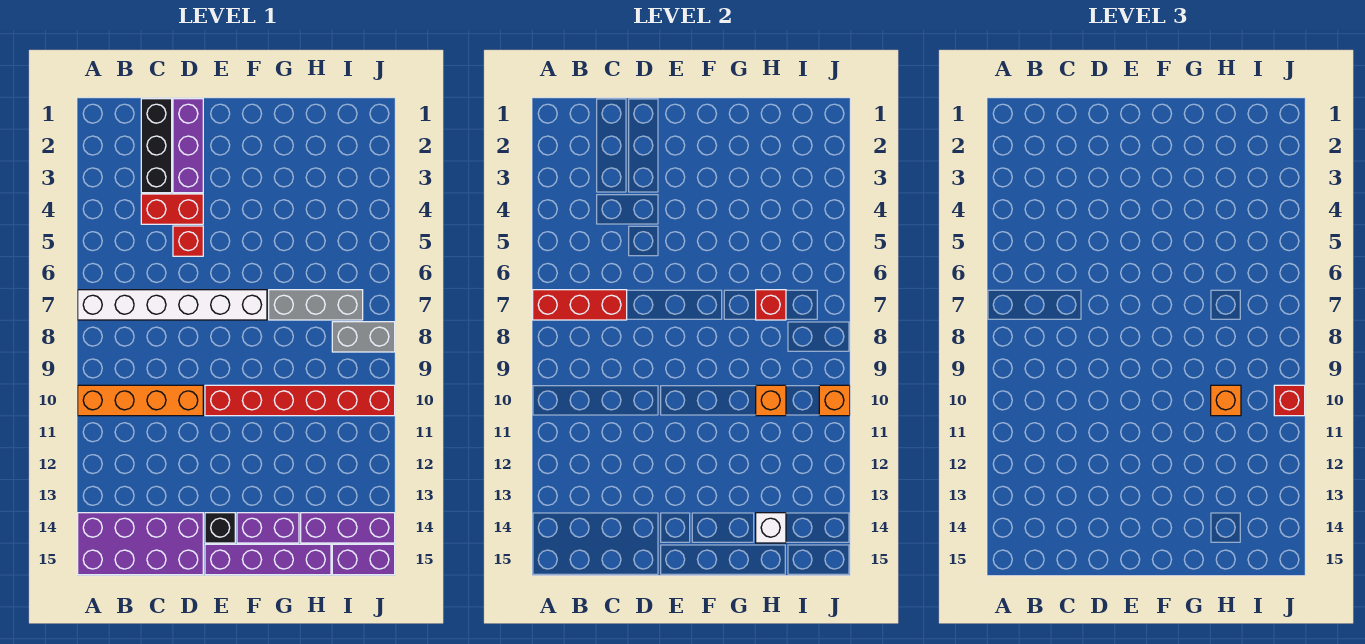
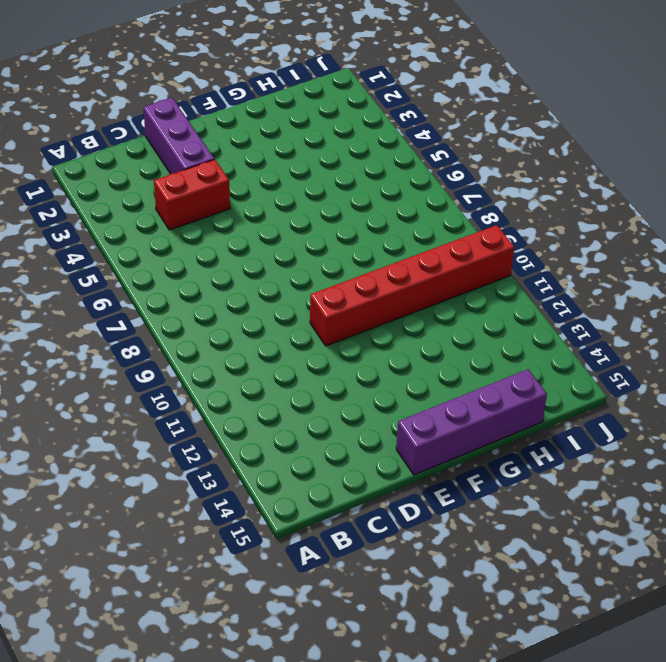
none -> white brick A7:F7 level 1
none -> orange brick A10:D10 level 1
none -> purple brick A14:D15 level 1

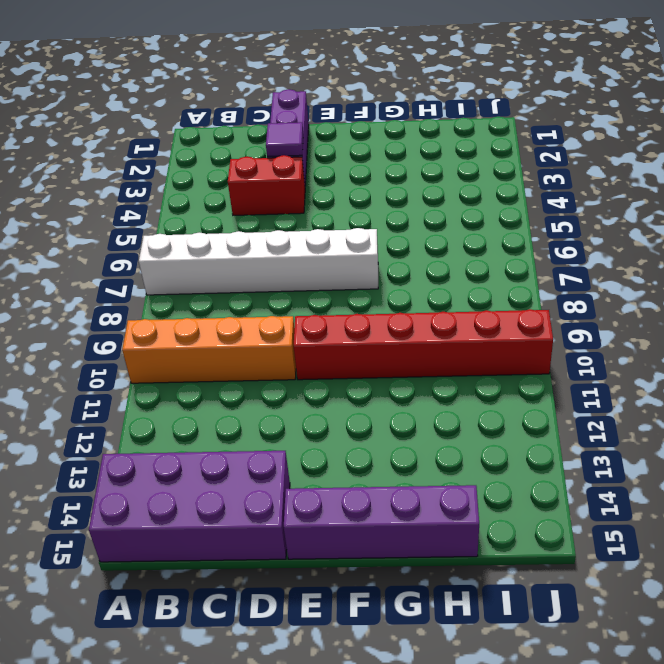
purple tile D3 level 2 -> none
none -> black brick C1:C3 level 1
none -> red brick D5 level 1
none -> black brick E14 level 1

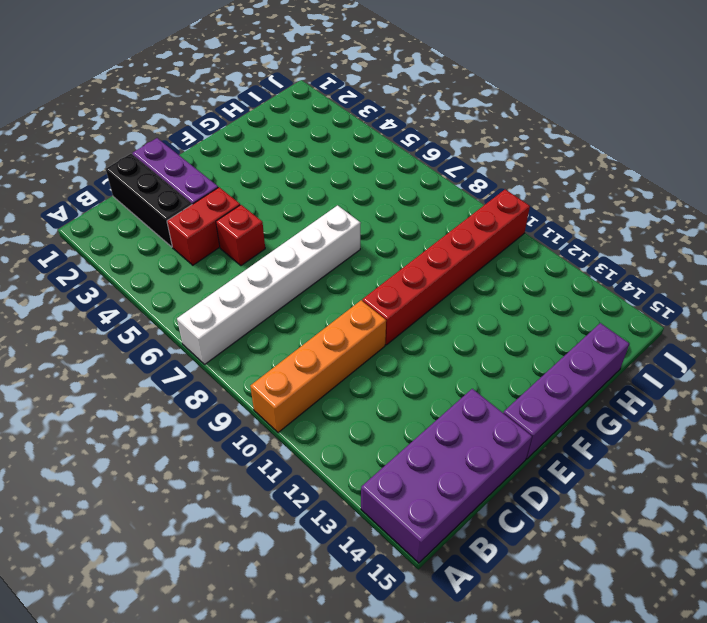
none -> black brick E14 level 1
none -> purple brick F14:G14 level 1
none -> grey brick G7:I7 level 1

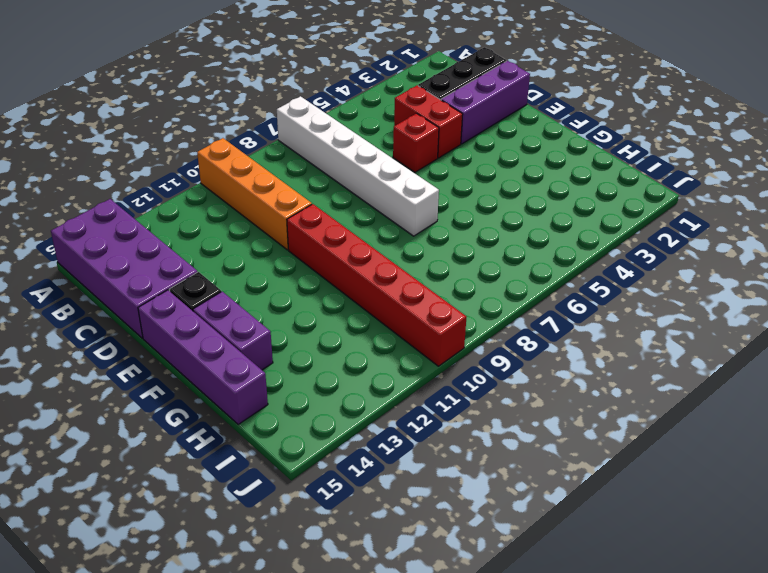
none -> grey brick G7:I7 level 1
none -> purple brick H14:J14 level 1
none -> grey brick I8:J8 level 1

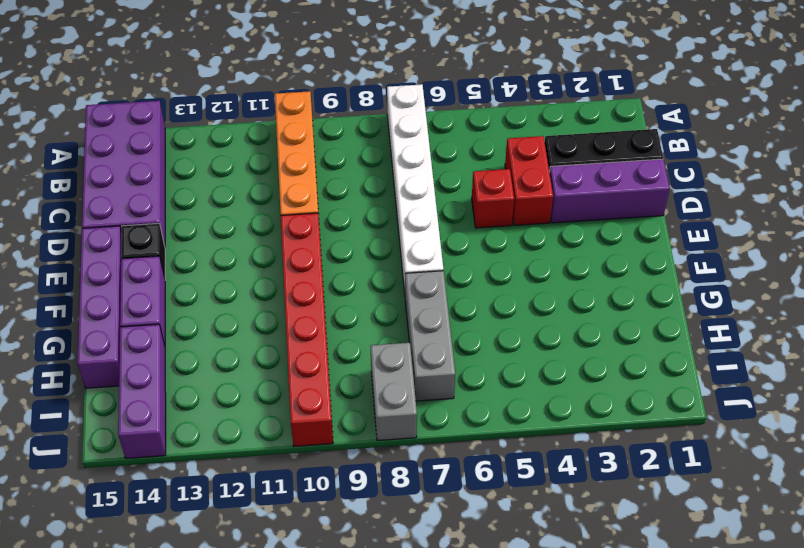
none -> purple brick I15:J15 level 1
none -> red brick A7:C7 level 2
none -> red brick H7 level 2

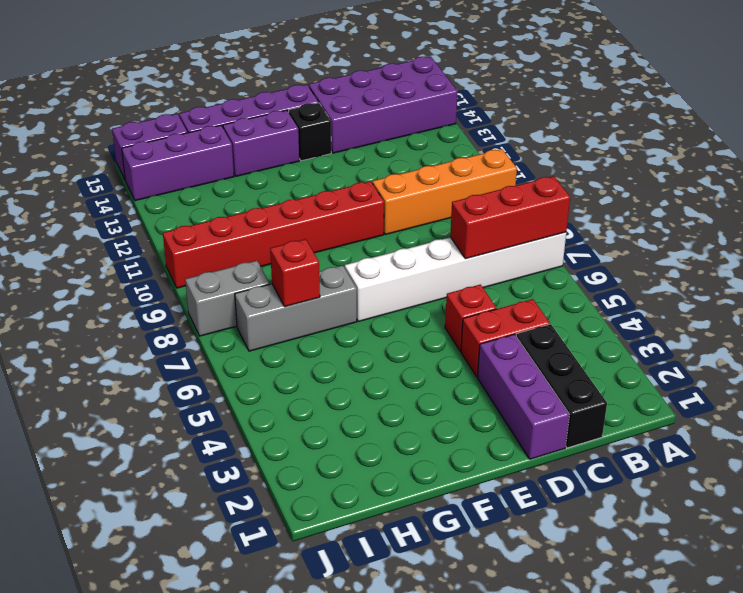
none -> orange brick H10 level 2
none -> white brick H14 level 2
none -> orange brick J10 level 2

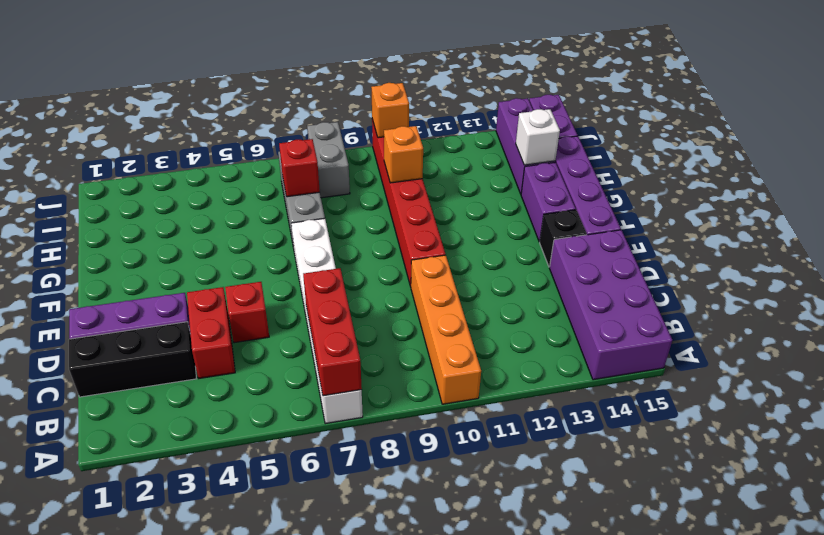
none -> orange brick H10 level 3
none -> red brick J10 level 3

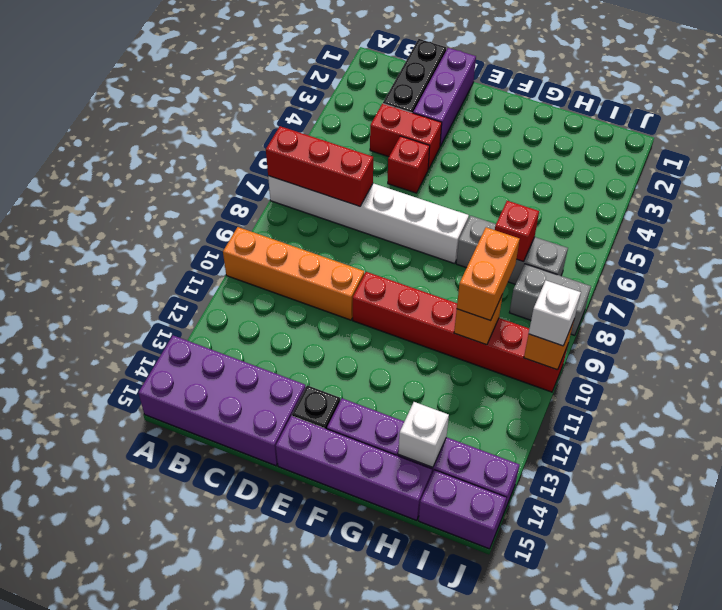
orange brick H9:H10 level 3 -> orange brick H10 level 3
white brick J10 level 3 -> red brick J10 level 3

